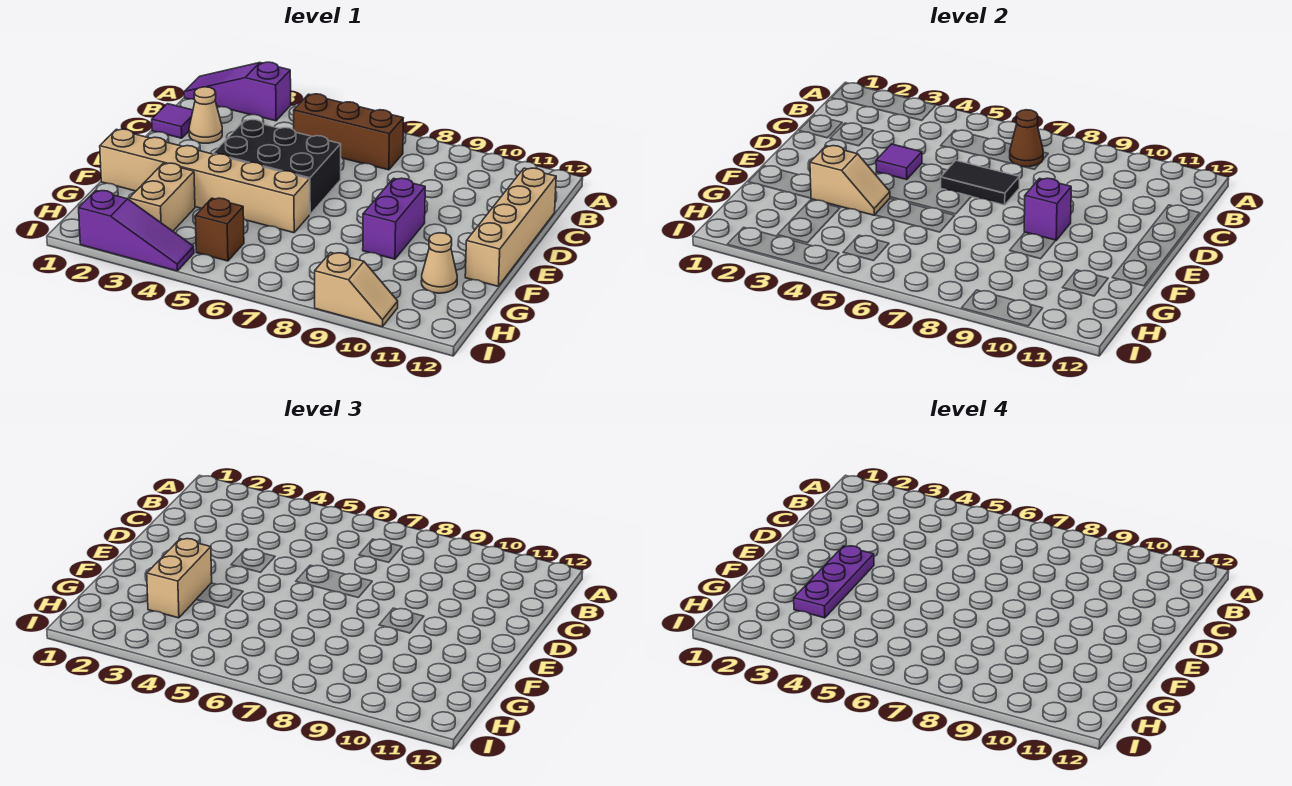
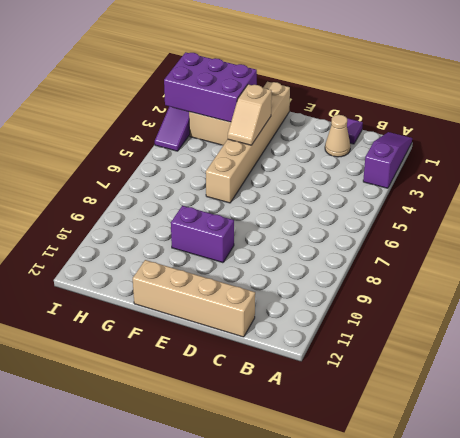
purple brick G2:I3 level 2 -> none
none -> brown brick B5:B7 level 1
none -> black brick D4:E6 level 1
none -> tan cone G11 level 1

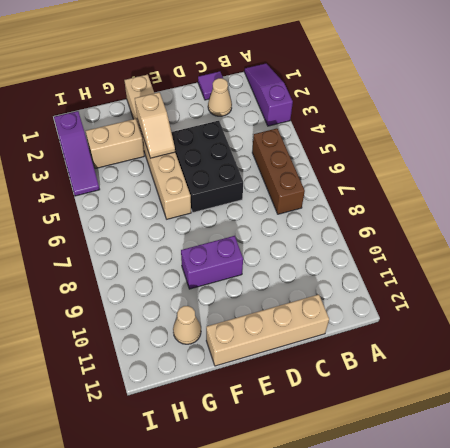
none -> brown brick H5 level 1
none -> tan slope I9:I10 level 1 top 9
none -> brown cone B7 level 2

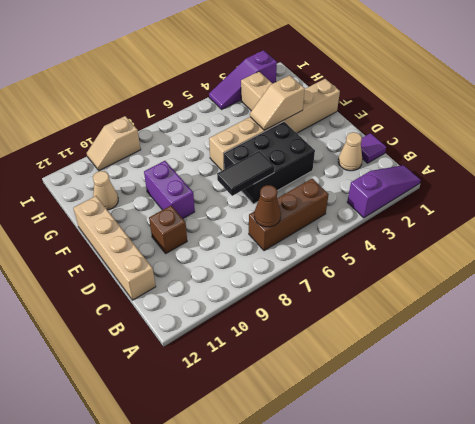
brown brick D10 level 1 -> brown brick H5 level 1
none -> purple tile D4 level 2
none -> purple brick E9 level 2
none -> tan brick F3:G3 level 3

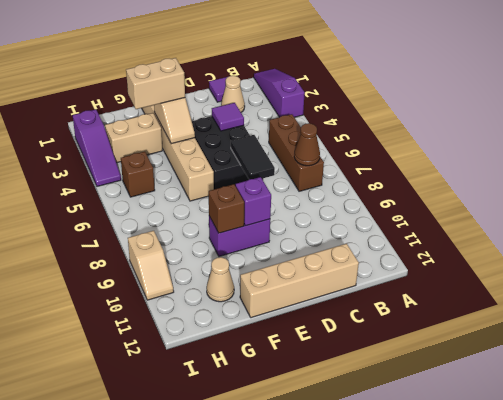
brown brick F9 level 2 -> none
none -> purple plate E3:G3 level 4

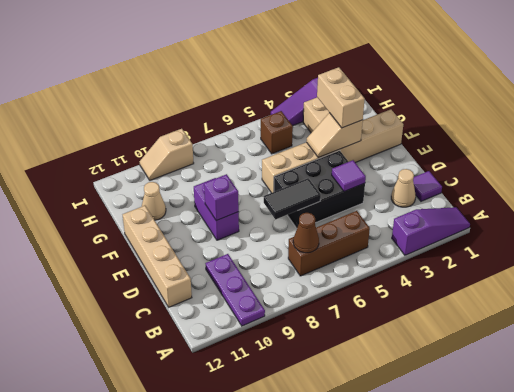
purple plate A10:C10 level 1 -> purple plate E3:G3 level 4

